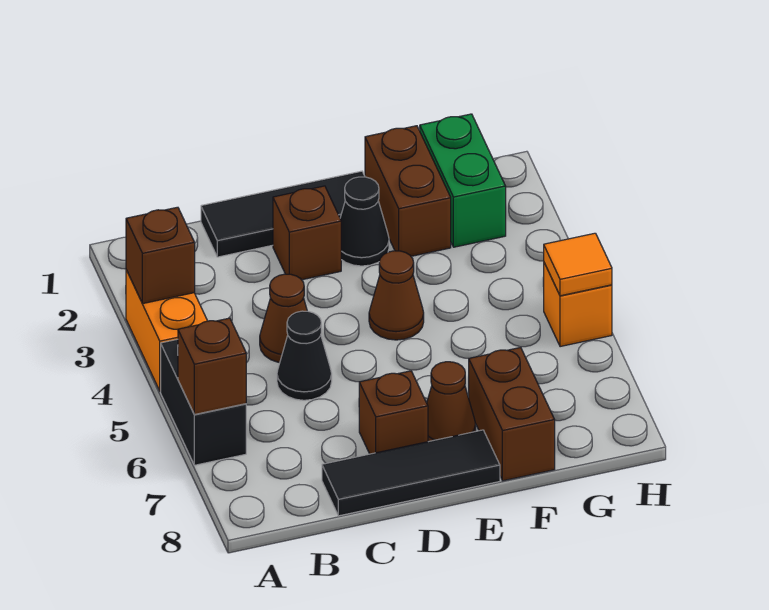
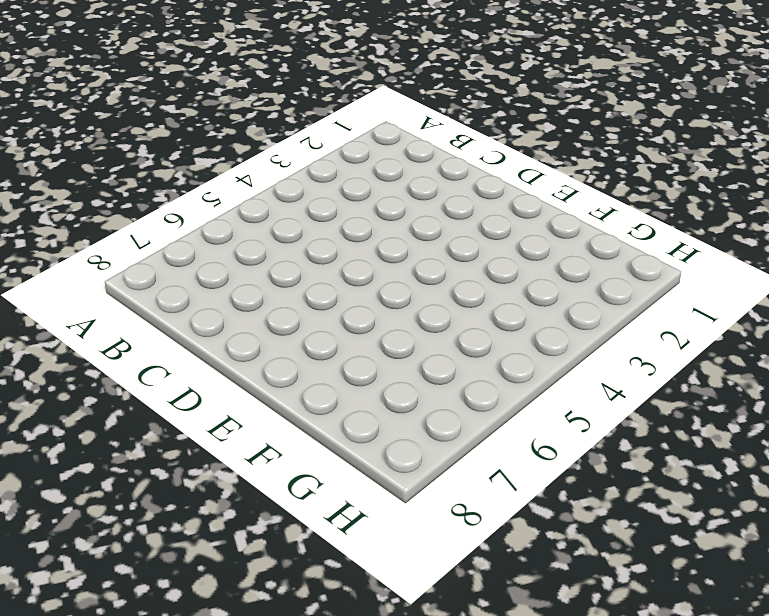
none -> orange brick A3:A4 level 1
none -> black brick A5:A6 level 1
none -> black tile C1:E1 level 1

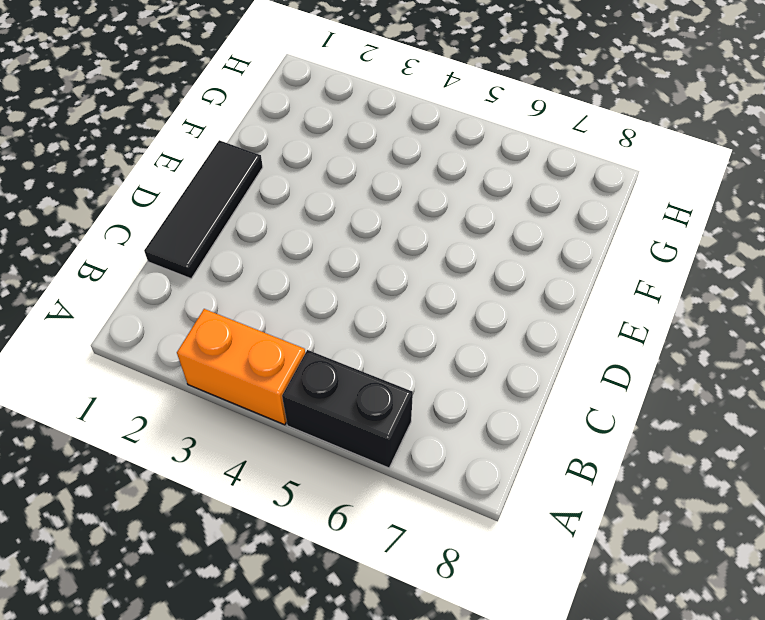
none -> brown cone C4 level 1
none -> black cone C5 level 1
none -> black tile C8:E8 level 1

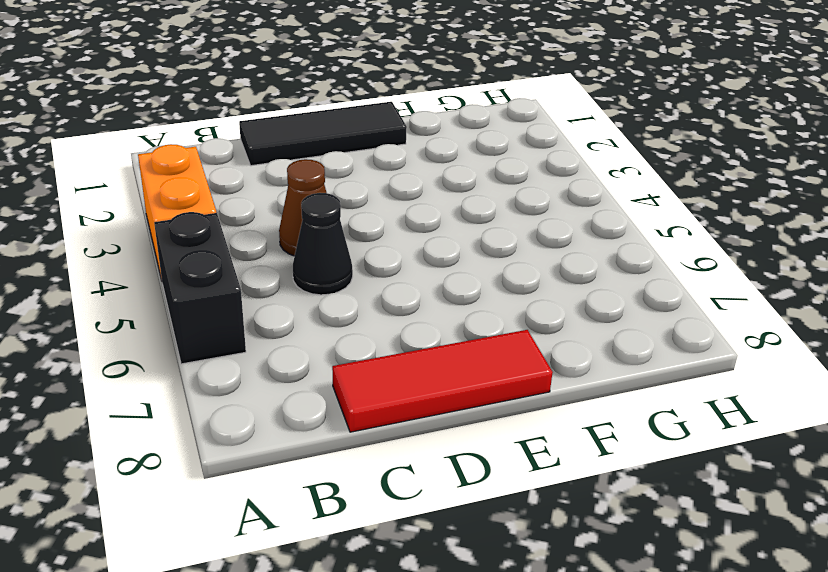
red tile C8:E8 level 1 -> black tile C8:E8 level 1
none -> brown brick D2 level 1
none -> brown brick D7 level 1
none -> black cone E2 level 1

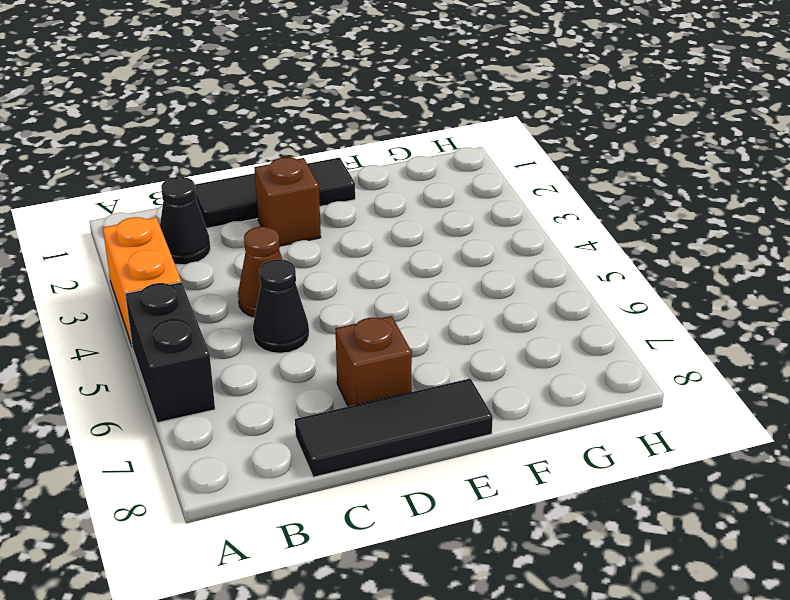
black cone B2 level 1 -> black cone E2 level 1
none -> brown cone E4 level 1
none -> brown cone E7 level 1
none -> brown brick F1:F2 level 1

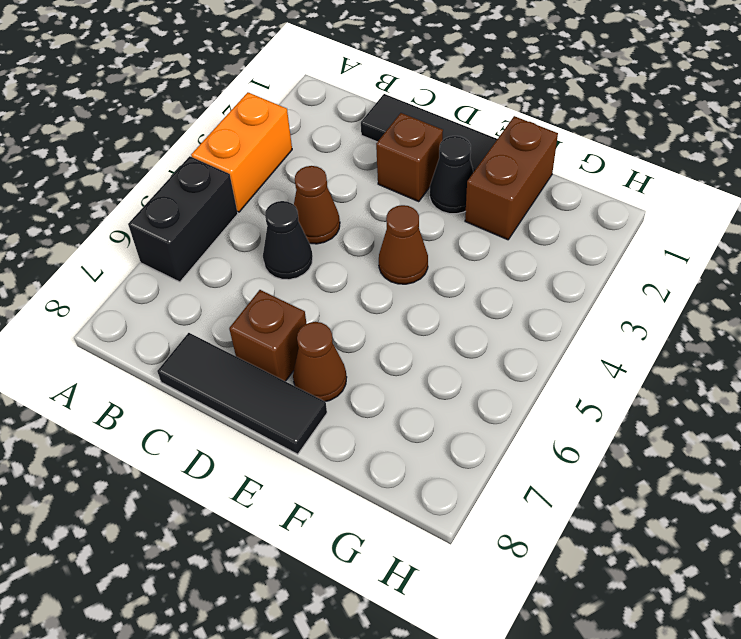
none -> brown brick F7:F8 level 1
none -> green brick G1:G2 level 1
none -> orange brick H5 level 1

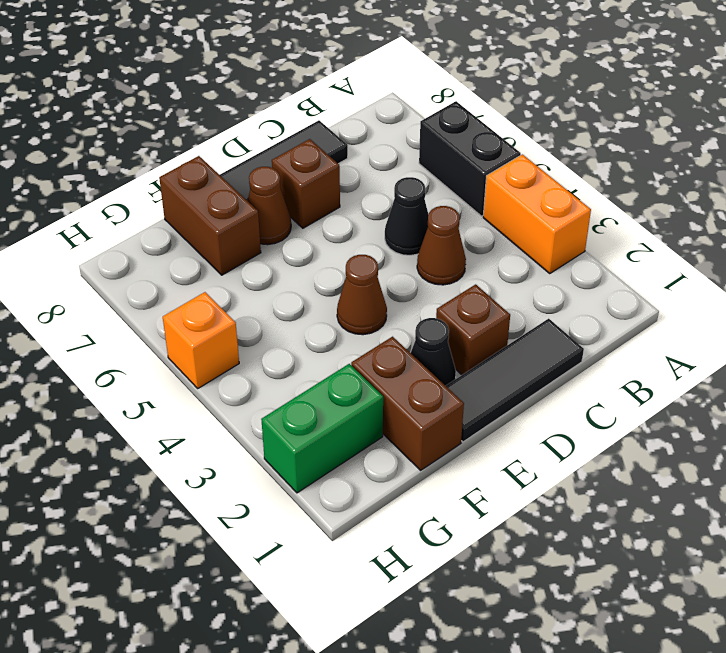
green brick G2:H2 level 1 -> green brick G1:G2 level 1
none -> brown brick A3 level 2
none -> brown brick A6 level 2
none -> orange tile H5 level 2

